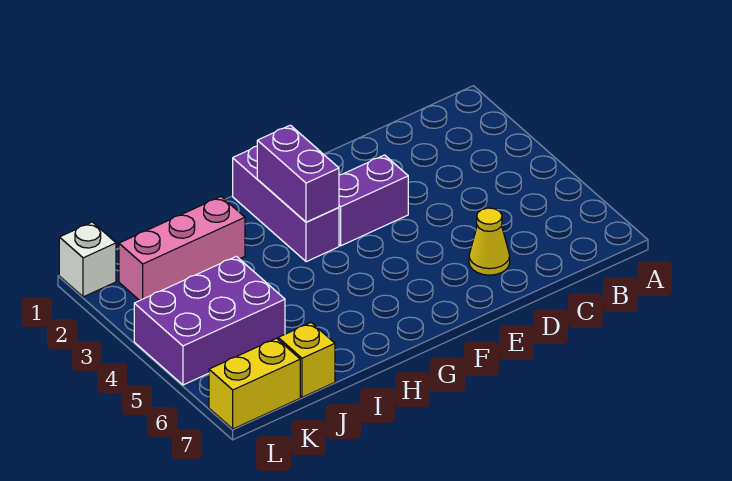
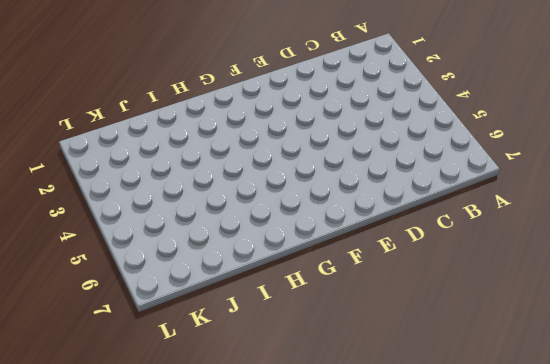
none -> yellow cone D6 level 1
none -> purple brick E3:F3 level 1

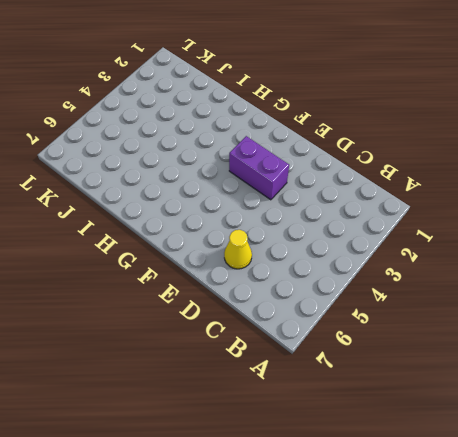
none -> purple brick G1:G3 level 1
none -> pink brick I2:K2 level 1

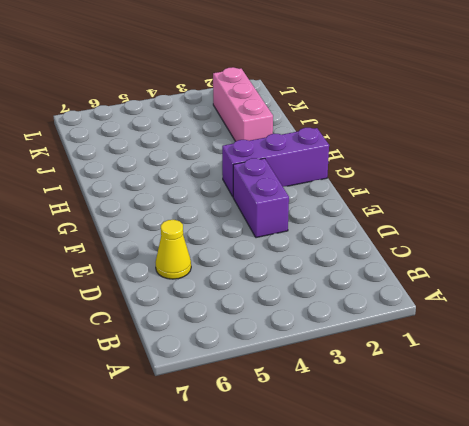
none -> purple brick J4:L5 level 1
none -> yellow brick J7 level 1

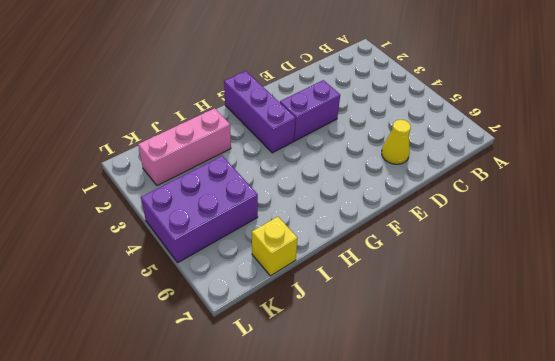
none -> yellow brick K7:L7 level 1
none -> white brick L1 level 1

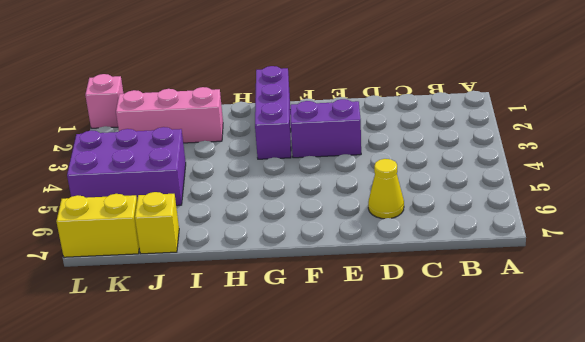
pink brick L1 level 1 -> white brick L1 level 1
none -> purple brick G2:G3 level 2

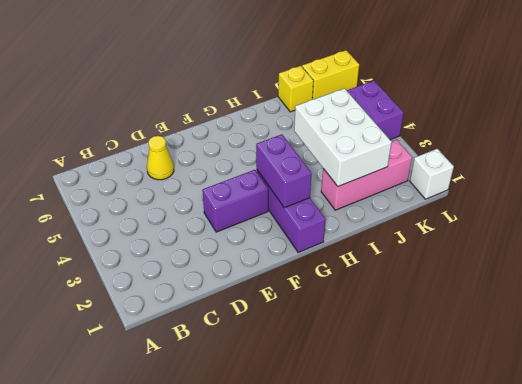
white brick I2:J4 level 2 -> none

